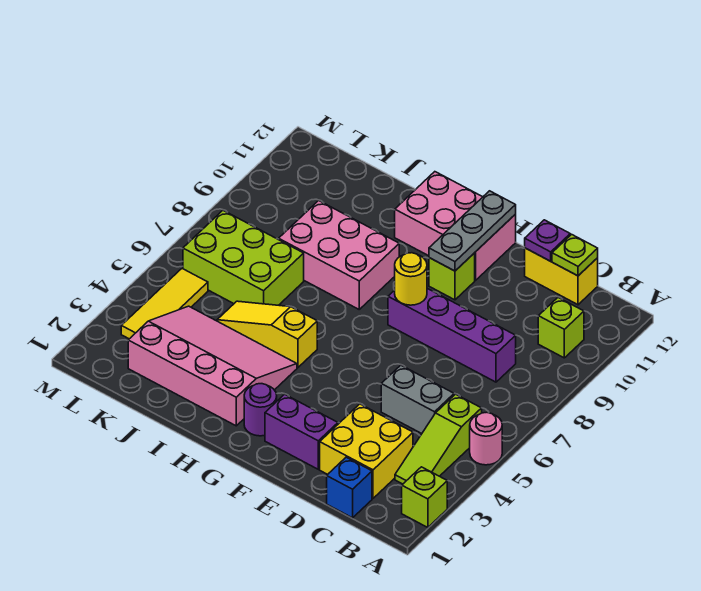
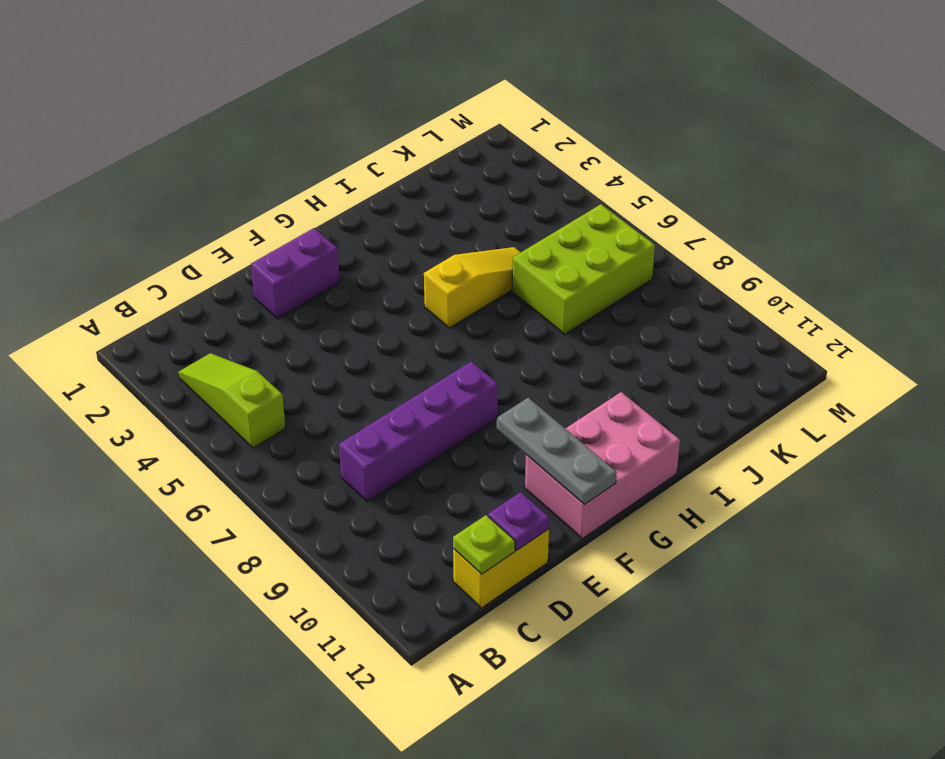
none -> lime brick A2 level 1
none -> pink round brick A5 level 1
none -> lime brick B10 level 1

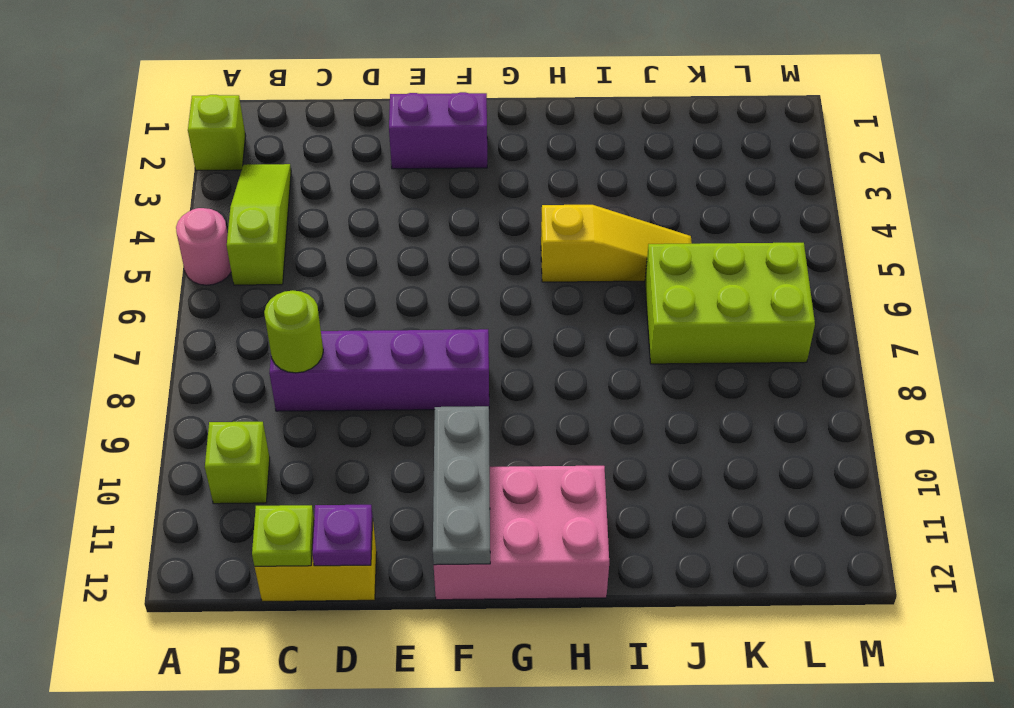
lime round brick C8 level 2 -> none
none -> blue brick C1 level 1
none -> yellow brick C2:D3 level 1
none -> grey brick C5:D5 level 1

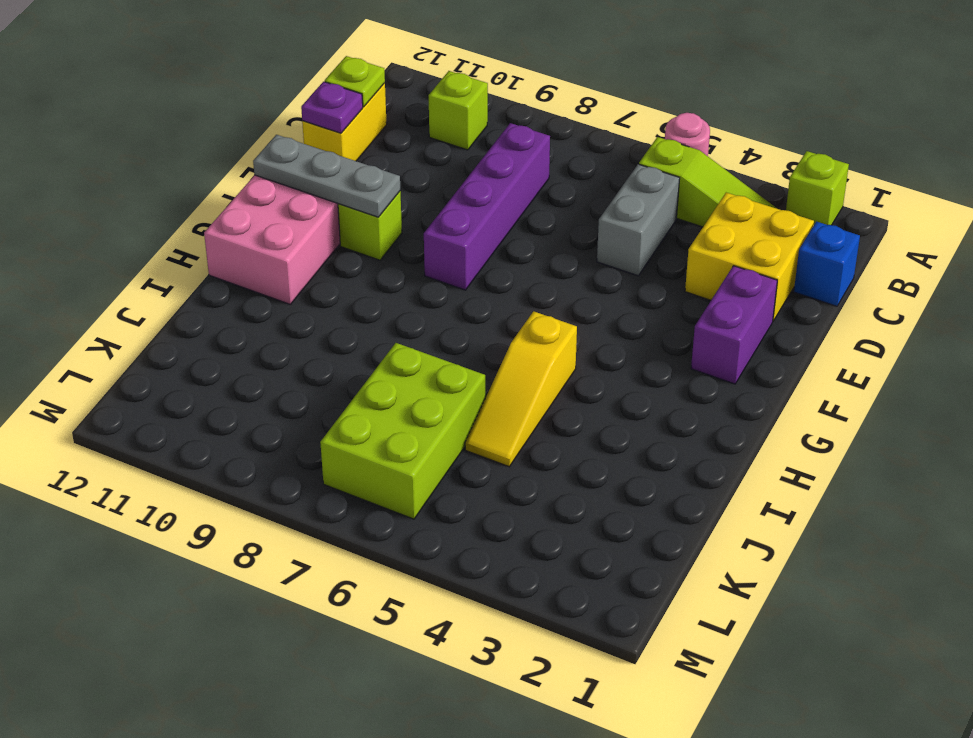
none -> purple round brick G2 level 1
none -> pink slope H2:K4 level 1 top 2
none -> pink brick H8:J9 level 1

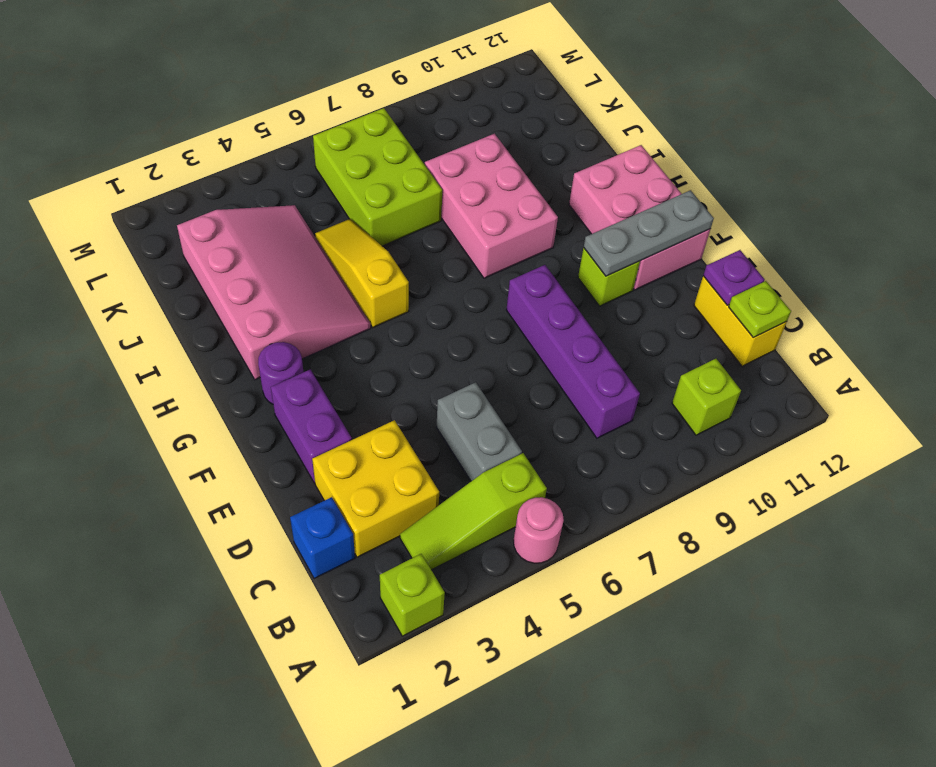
none -> yellow tile L3:L5 level 1
none -> yellow round brick F8 level 2

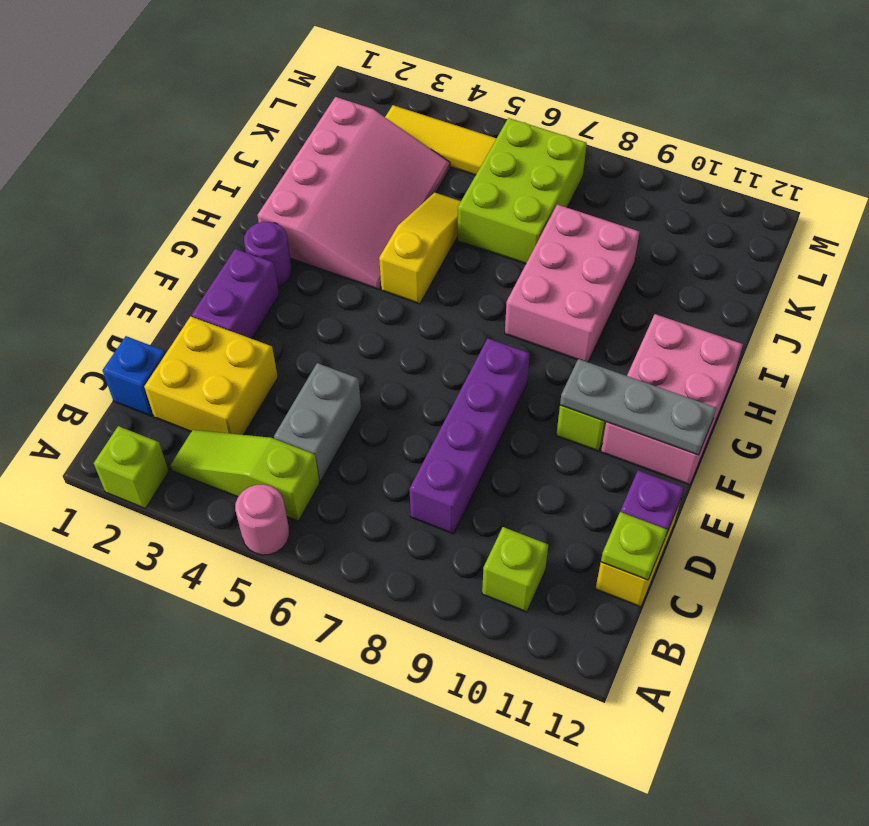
none -> yellow round brick F8 level 2

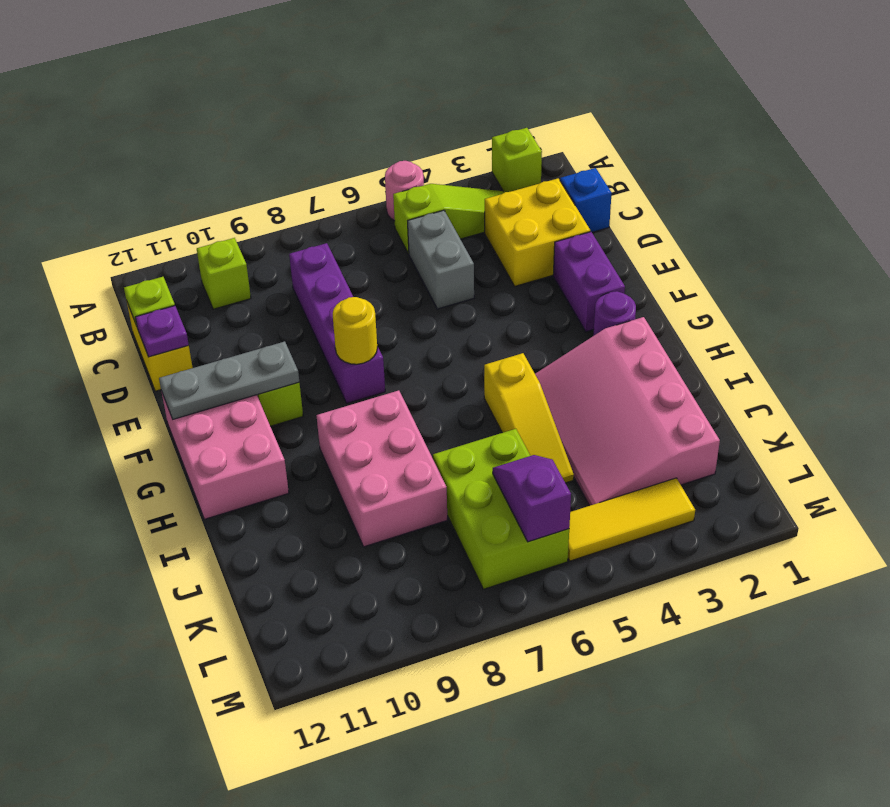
purple slope K6:L6 level 2 top L -> none

